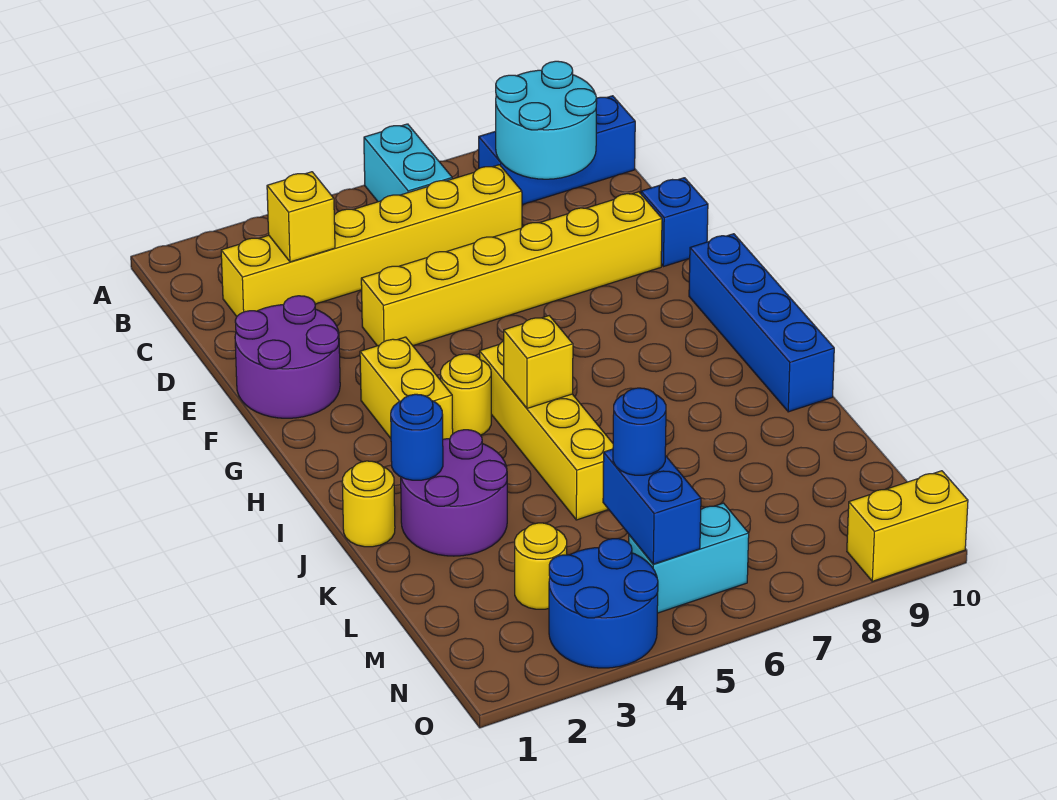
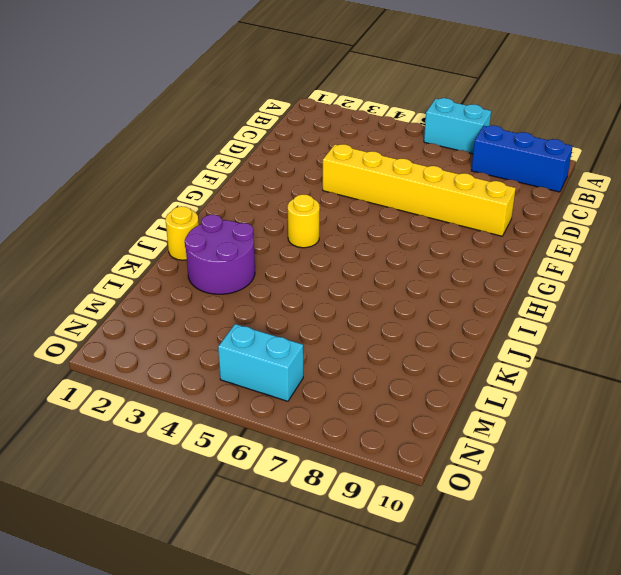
cyan brick A6:A7 level 1 -> cyan brick A6:B6 level 1
none -> yellow brick C2:C7 level 1
none -> purple round brick E1:F2 level 1
none -> blue brick E10 level 1

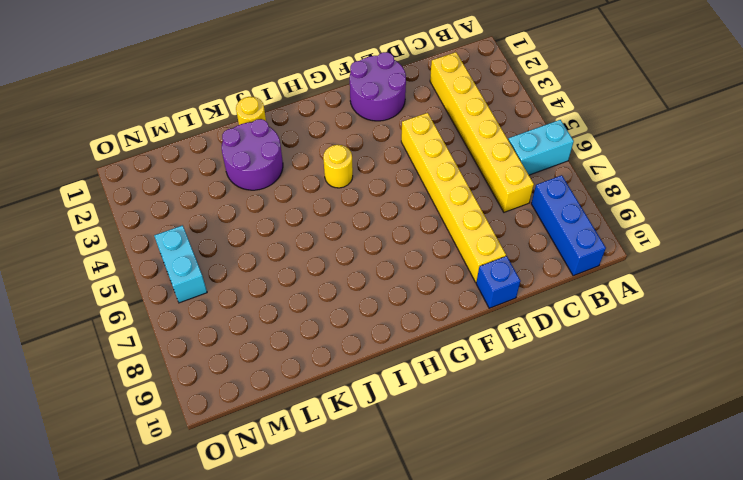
none -> yellow brick G3:H3 level 1
none -> blue brick G10:J10 level 1
none -> yellow brick H5:K5 level 1

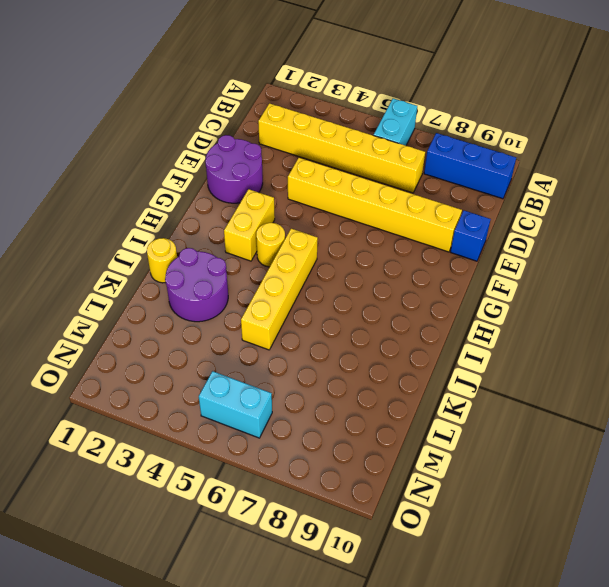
none -> blue brick G10:J10 level 1
none -> yellow round brick M3 level 1
none -> blue round brick N3:O4 level 1

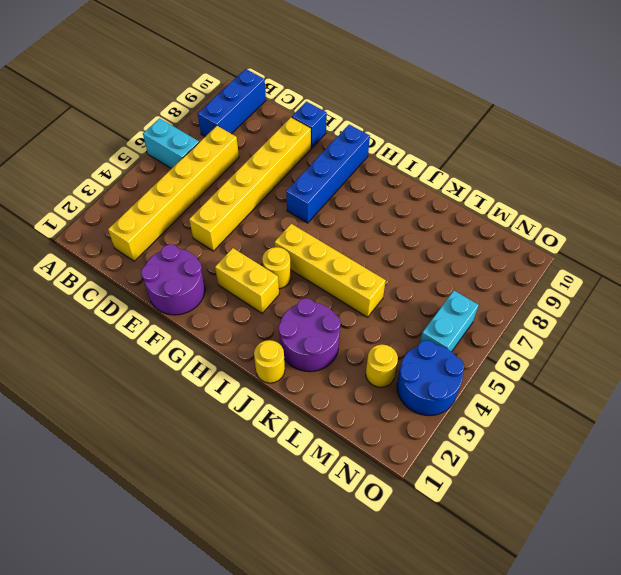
blue brick G7:G10 level 1 -> blue brick G10:J10 level 1
none -> yellow brick O9:O10 level 1
none -> cyan round brick B8:C9 level 2
none -> yellow brick C3 level 2

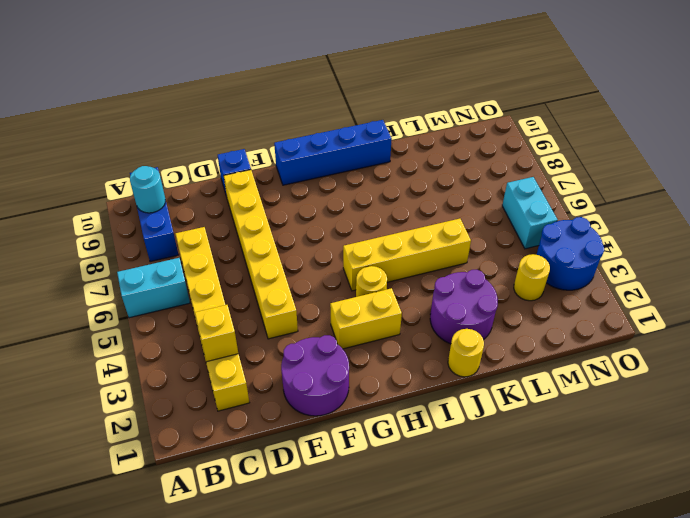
cyan round brick B9 level 2 -> cyan round brick B8:C9 level 2
none -> yellow brick O9:O10 level 1
none -> yellow brick I5 level 2
none -> blue round brick J2 level 2

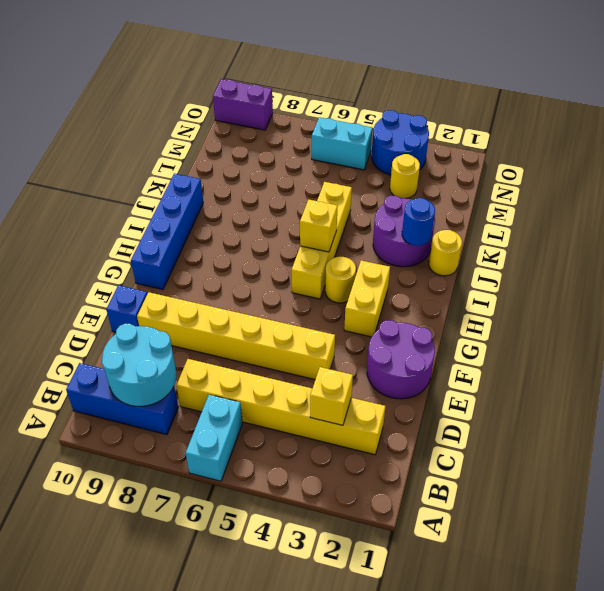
purple brick O9:O10 level 1 -> yellow brick O9:O10 level 1
none -> blue brick M5:N5 level 2
none -> blue round brick M5 level 3

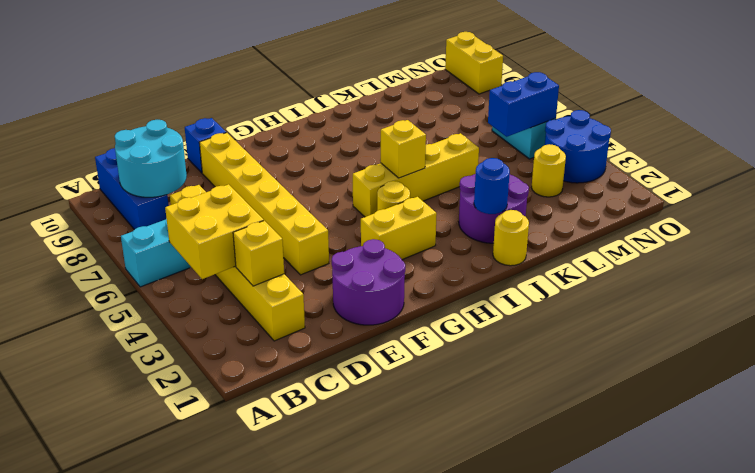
yellow brick B4:C5 level 2 -> none
none -> blue brick G10:J10 level 1
none -> blue round brick M5 level 3

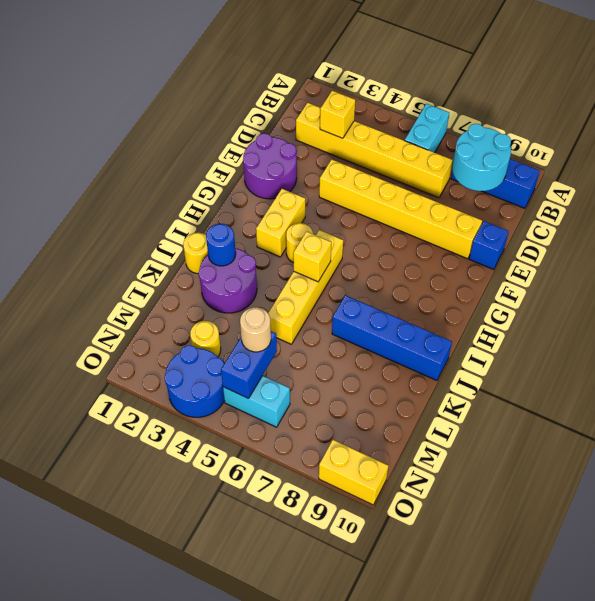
blue brick J7:J10 level 1 -> blue brick G10:J10 level 1
tan round brick M5 level 3 -> blue round brick M5 level 3

